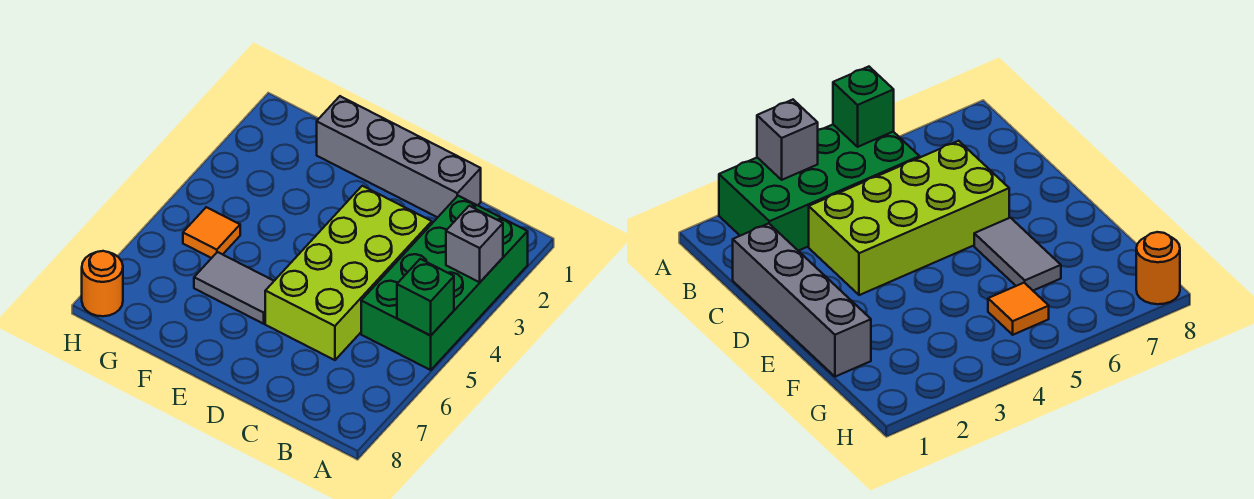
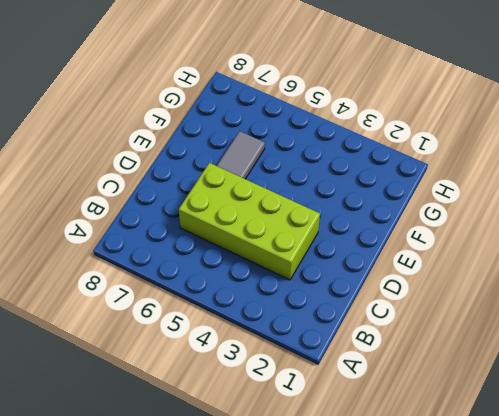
none -> green brick A2:B5 level 1
none -> grey brick C1:F1 level 1

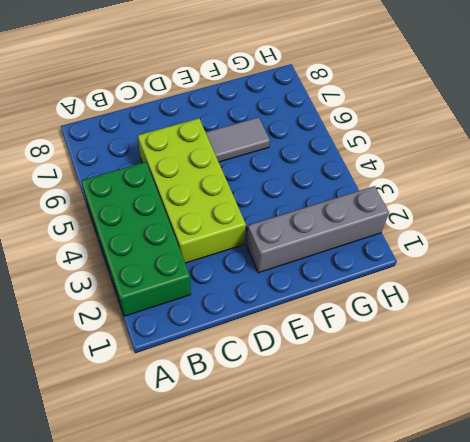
grey brick E2:H2 level 1 -> grey brick C1:F1 level 1
none -> orange tile G5 level 1
none -> orange round brick H8 level 1

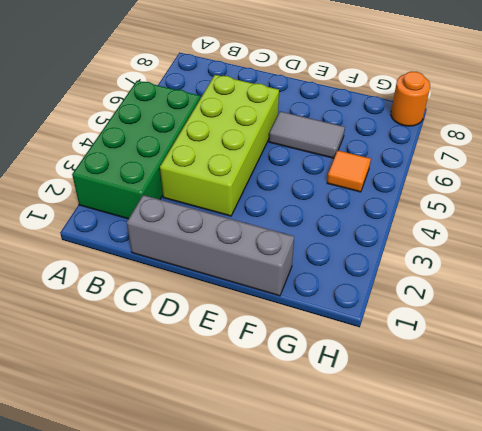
none -> grey brick A3 level 2
none -> green brick A5 level 2

